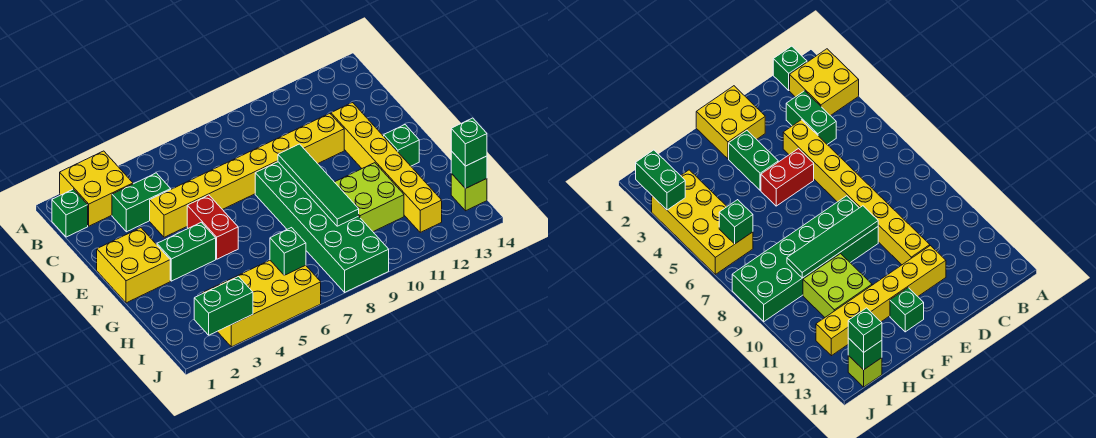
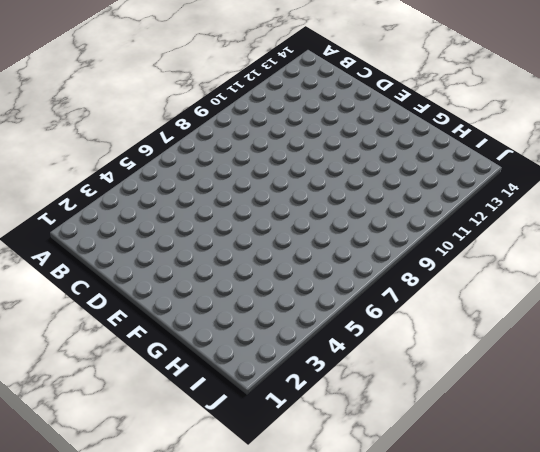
none -> yellow brick A2:B3 level 1
none -> green brick B1 level 1
none -> green brick C3:C4 level 1

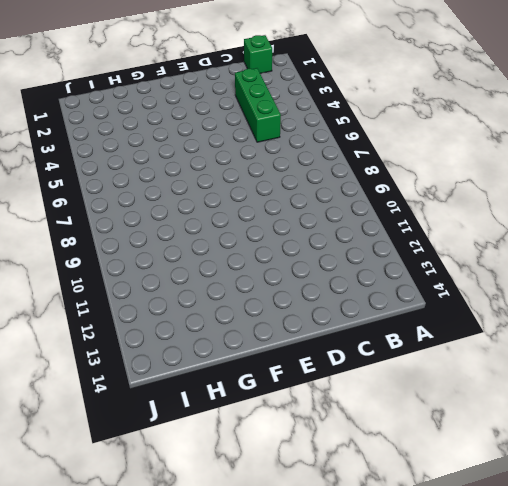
green brick C3:C5 level 1 -> green brick C3:C4 level 1
none -> yellow brick A2:B3 level 1
none -> yellow brick D4:D11 level 1
none -> yellow brick D12:I12 level 1

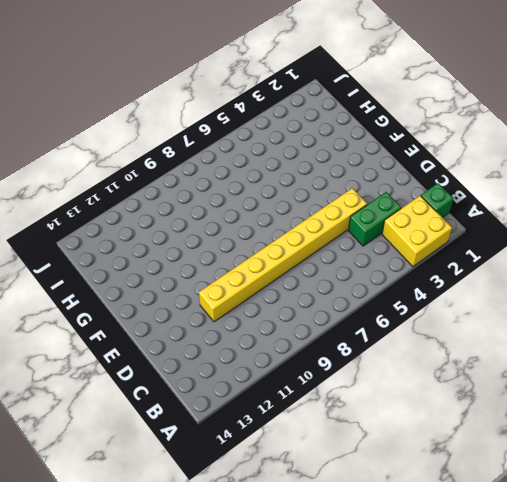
none -> yellow brick D12:I12 level 1
none -> yellow brick E1:F2 level 1
none -> red brick E5:F5 level 1

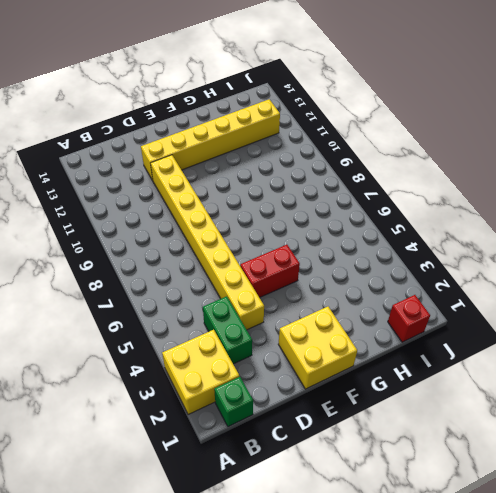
red brick I1 level 1 -> none
none -> green brick E8:J9 level 1
none -> green brick F3:F4 level 1
none -> green brick F13 level 1

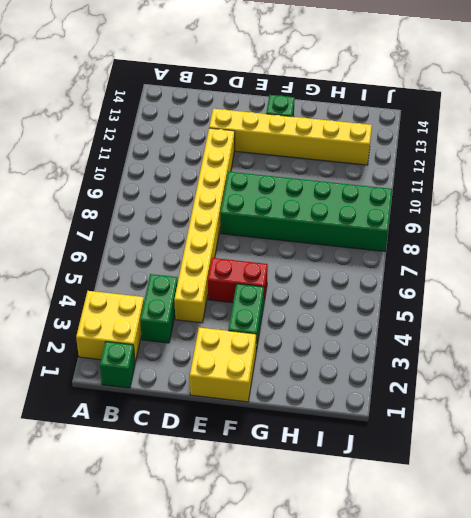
none -> lime brick G10:H11 level 1
none -> yellow brick I3:J6 level 1
none -> lime brick I14 level 1

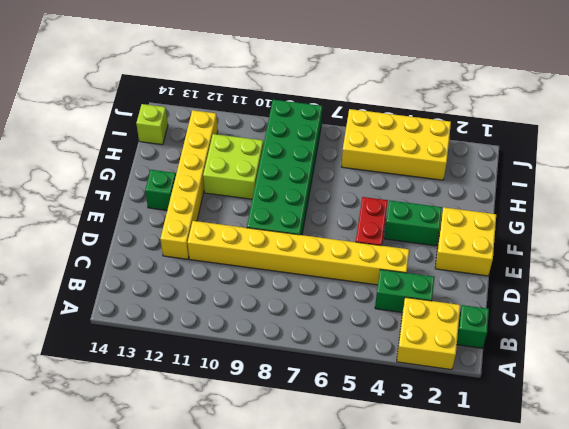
none -> green tile E9:H9 level 2
none -> green brick I6 level 2
none -> green brick I14 level 2

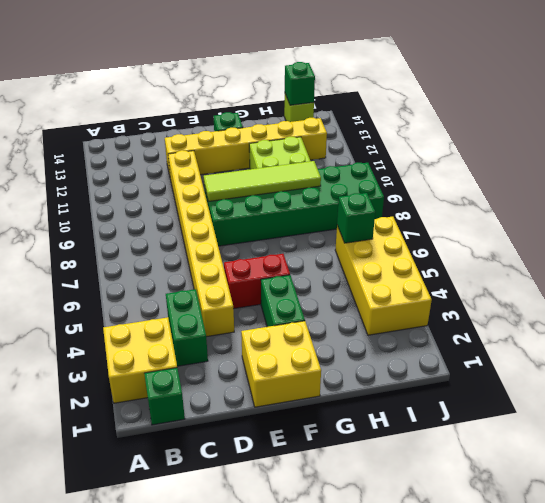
lime tile E9:H9 level 2 -> green tile E9:H9 level 2
none -> green brick J2:J3 level 2
none -> green brick I14 level 3

